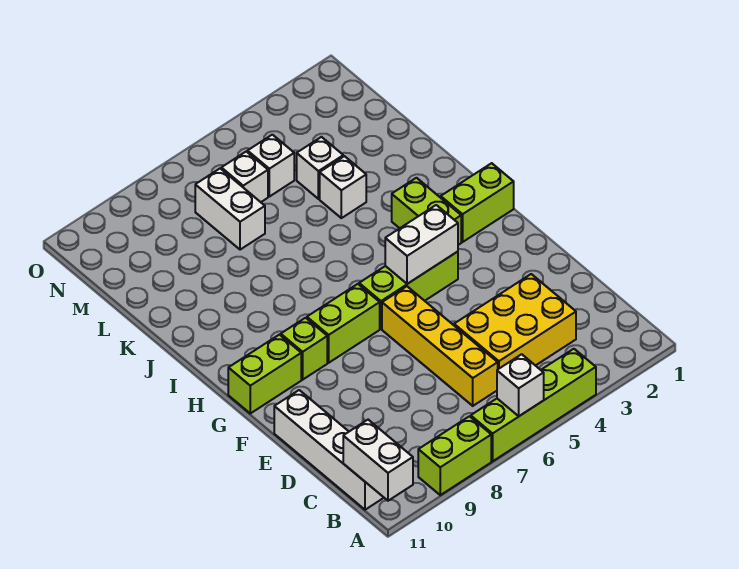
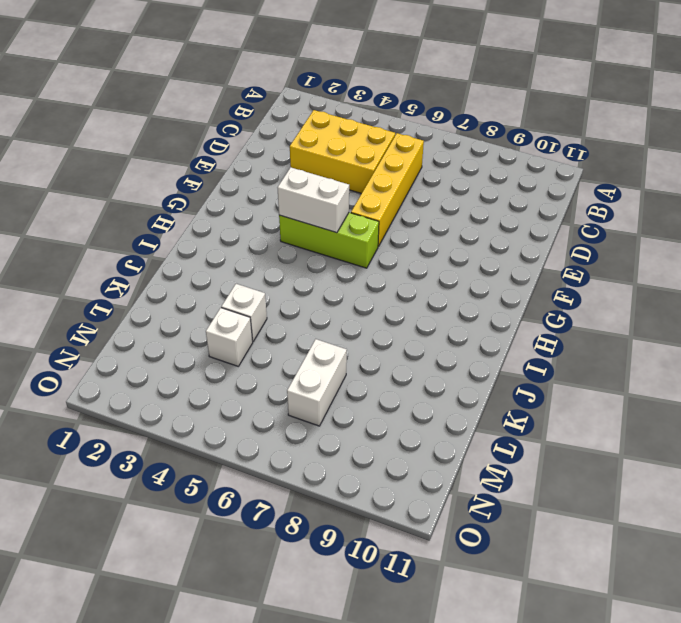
none -> lime brick A4:A7 level 1
none -> lime brick A8:A9 level 1
none -> white brick B11:E11 level 1

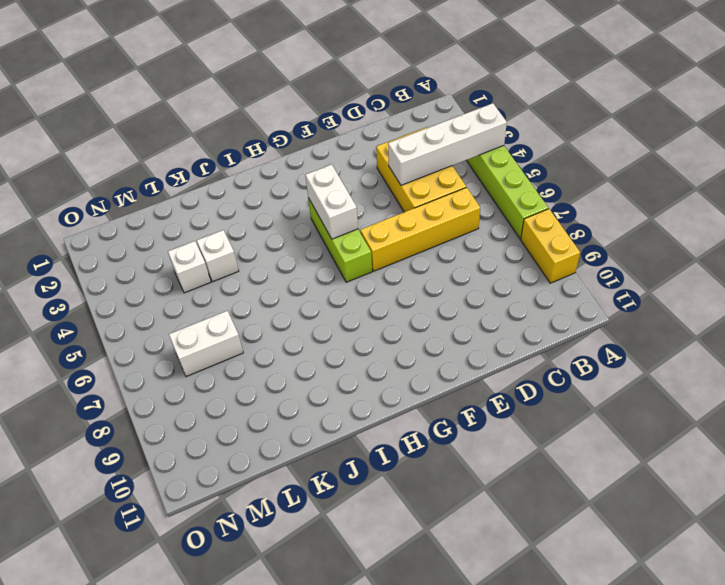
white brick A4:D4 level 2 -> white brick B11:E11 level 1
yellow brick A8:A9 level 1 -> lime brick A8:A9 level 1
none -> lime brick G7:G8 level 1
none -> lime brick G9 level 1
none -> lime brick G10:G11 level 1

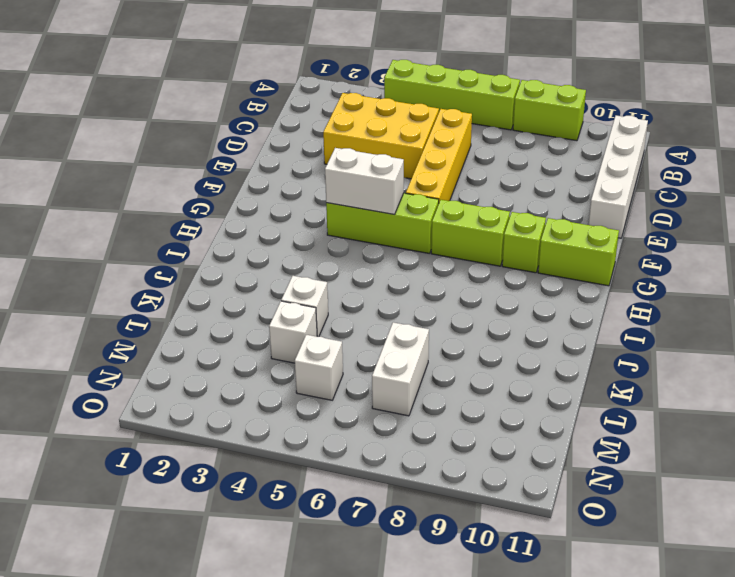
none -> lime brick H1:H2 level 1
none -> lime brick H3:I3 level 1
none -> white brick M6 level 1

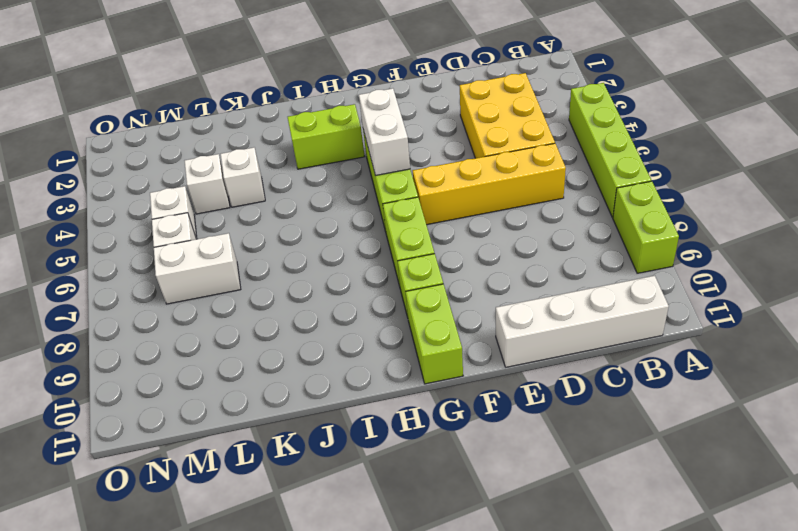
none -> lime brick H1:H2 level 1
none -> white brick A6 level 2
none -> white brick A11:B11 level 2

